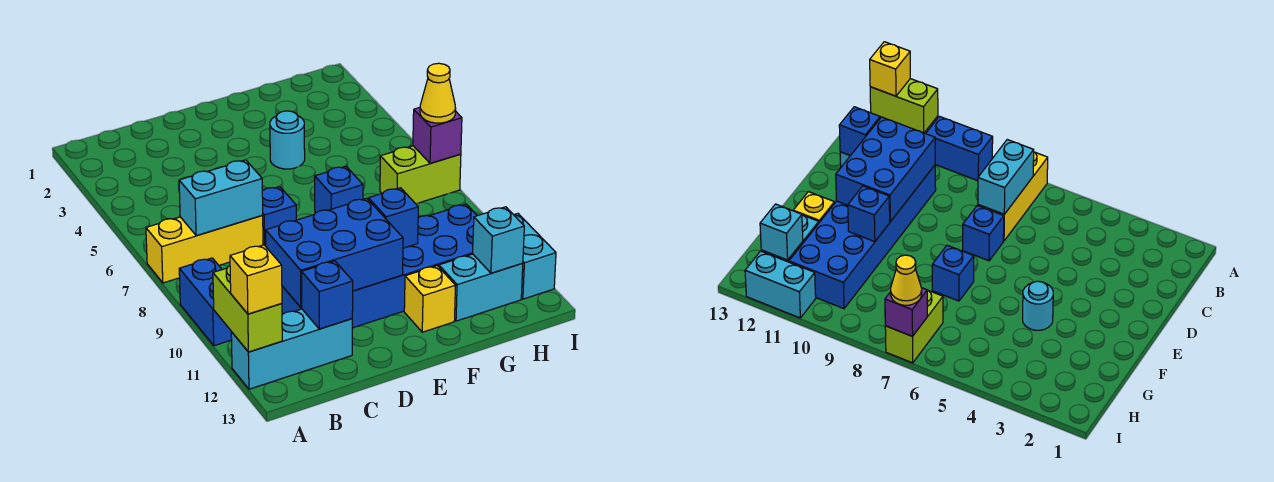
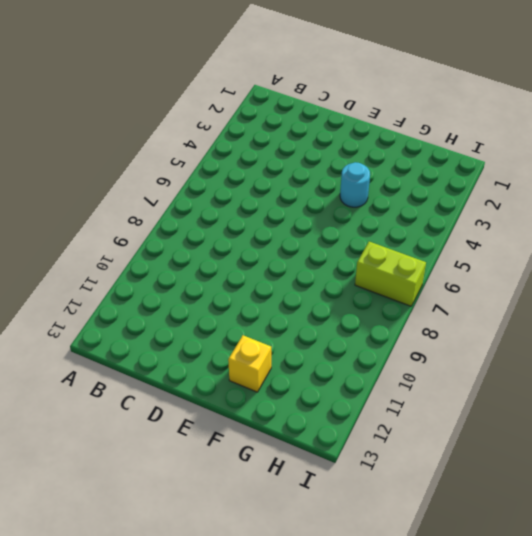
none -> yellow brick A7:C7 level 1
none -> blue brick A9:A10 level 1
none -> cyan brick A12:C12 level 1

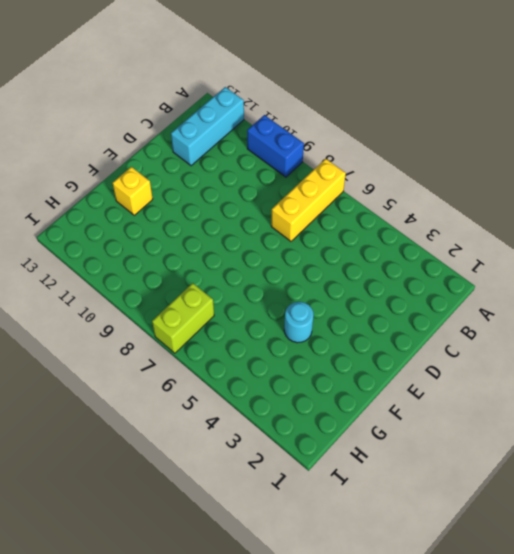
none -> blue brick C10:H11 level 1
none -> blue brick D7 level 1
none -> blue brick F7 level 1

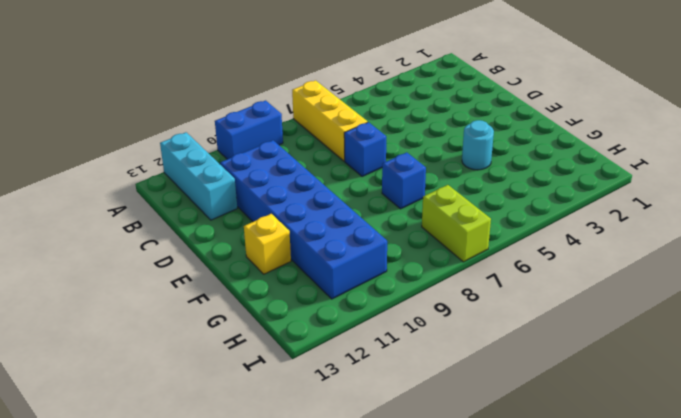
none -> cyan brick G12:H12 level 1
none -> cyan brick I11:I12 level 1
none -> lime brick A11:A12 level 2

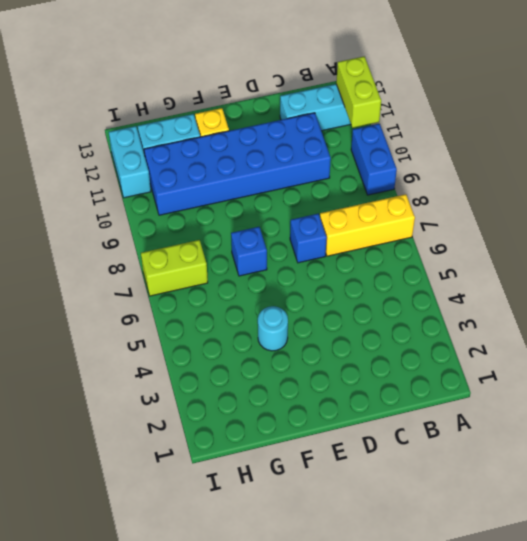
none -> cyan brick B7:C7 level 2
none -> blue brick C10:E11 level 2
none -> blue brick C12 level 2

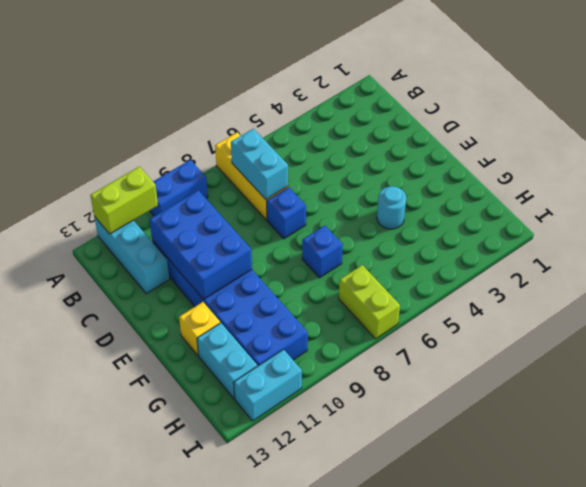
none -> blue brick C12 level 2
none -> blue brick F10 level 2
none -> cyan brick H12 level 2

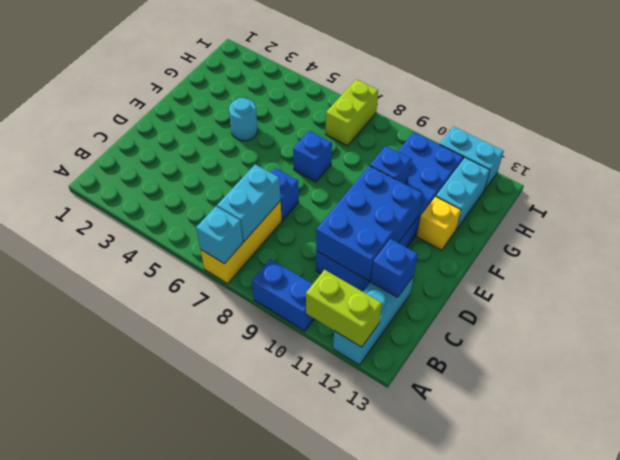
cyan brick A7 level 2 -> cyan brick H12 level 2
none -> purple brick I7 level 2
none -> yellow brick A12 level 3
none -> yellow cone I7 level 3

